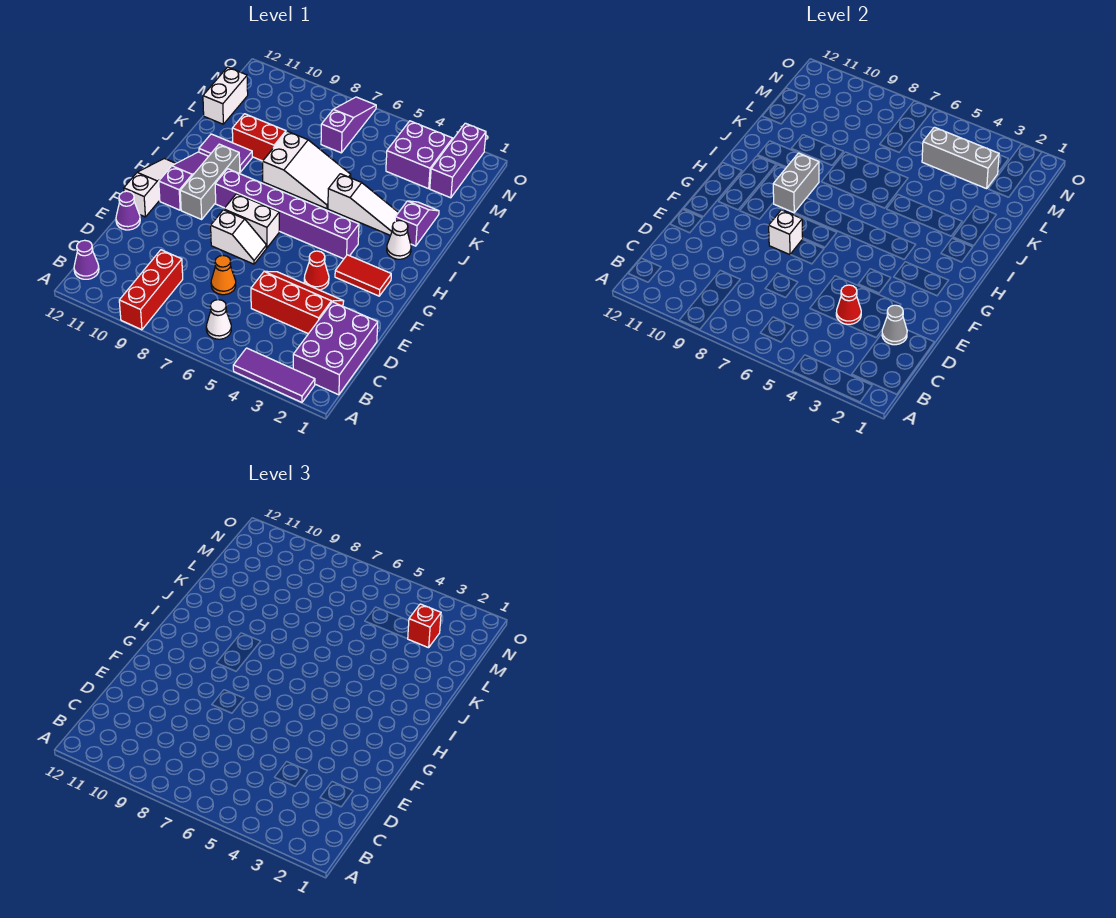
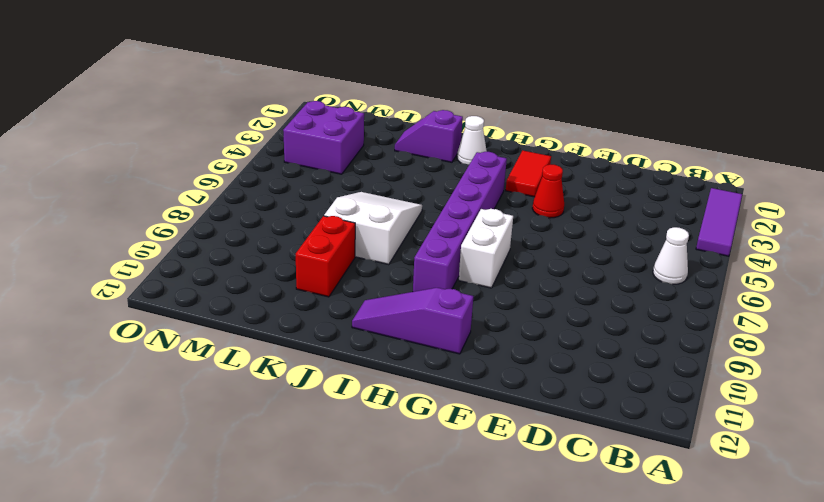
none -> red brick A9:C9 level 1
none -> purple brick B1:D2 level 1
none -> purple cone B12 level 1
none -> red slope D3:E5 level 1 top D

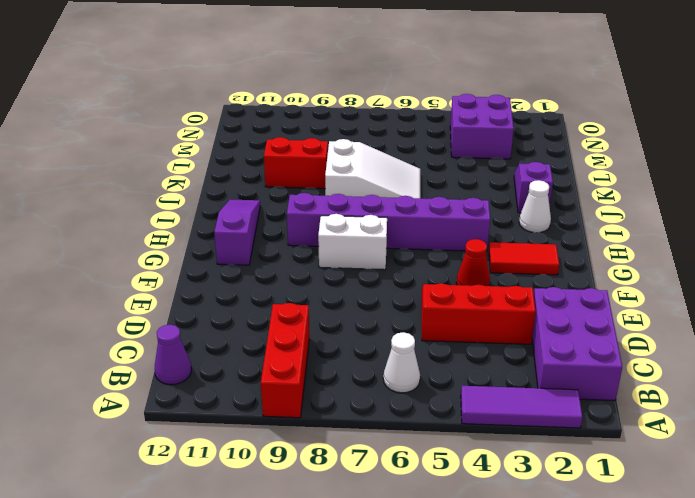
none -> orange cone D7 level 1
none -> purple cone E12 level 1
none -> white slope F7:F8 level 1 top 8
none -> white slope F12:H12 level 1 top F

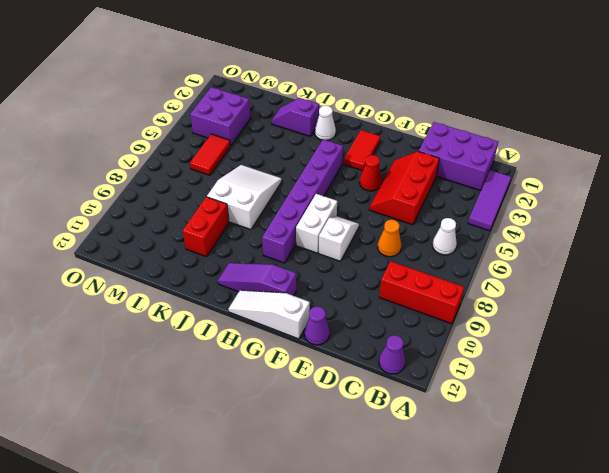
red tile M5:M6 level 1 -> none
none -> grey brick G10:I10 level 1
none -> white slope J3:J5 level 1 top 5
none -> purple tile J10:J11 level 1
none -> white brick L12:M12 level 1

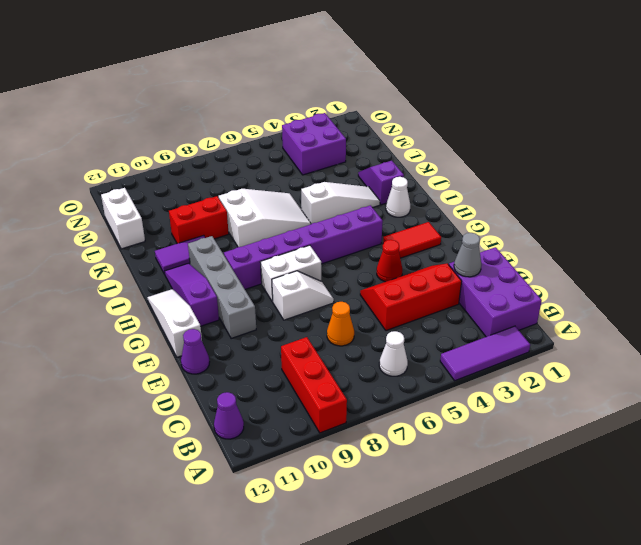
grey brick F10:I10 level 1 -> grey brick G10:I10 level 1
none -> purple brick M2:O2 level 1
none -> purple slope M7:O7 level 1 top M
none -> red cone D4 level 2
none -> white brick F8 level 2

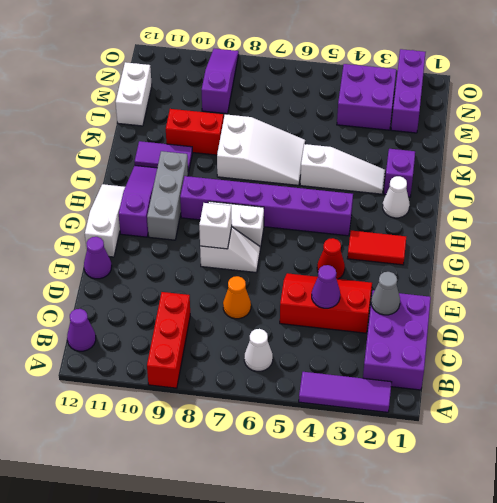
purple cone D4 level 2 -> red cone D4 level 2
purple slope M9:O9 level 1 top M -> purple slope M7:O7 level 1 top M
none -> grey brick H9:I9 level 2
none -> grey brick M3:M5 level 2
none -> red brick M3 level 3

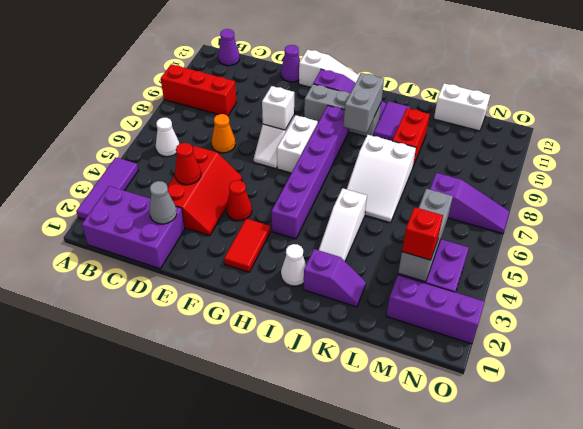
grey brick I9:I10 level 2 -> grey brick H9:I9 level 2

